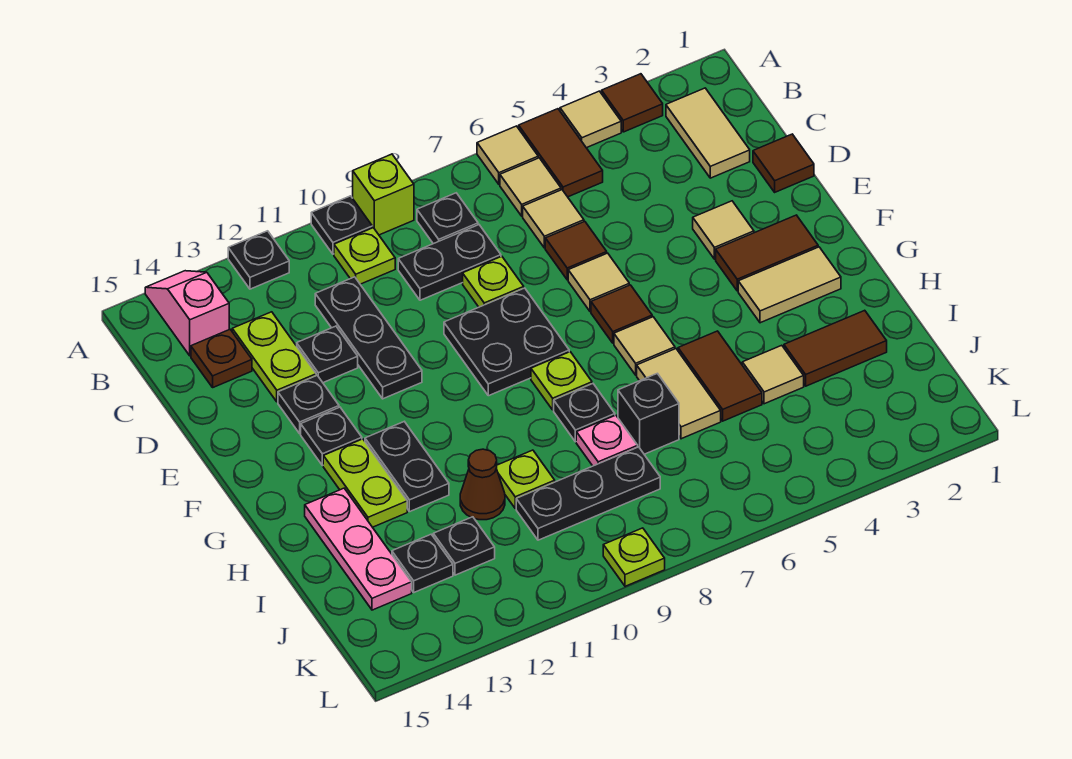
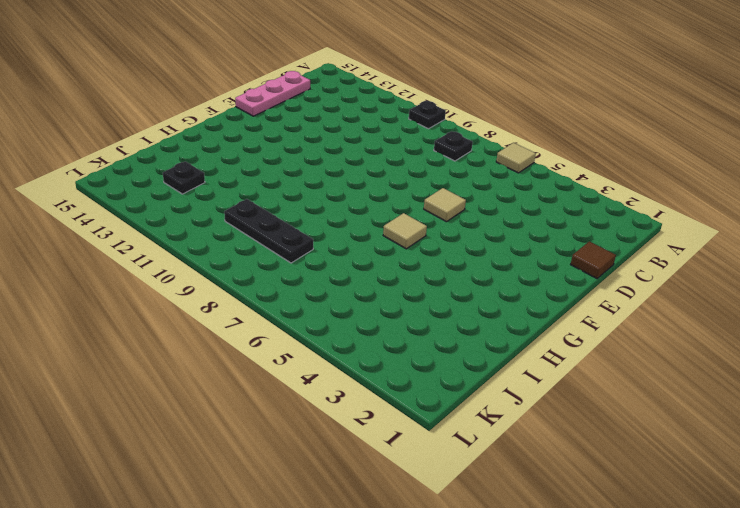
pink plate C15:E15 level 1 -> pink plate H14:J14 level 1
none -> brown tile A3 level 1
none -> tan tile A4 level 1
none -> brown tile A5:B5 level 1
none -> lime brick A9 level 1

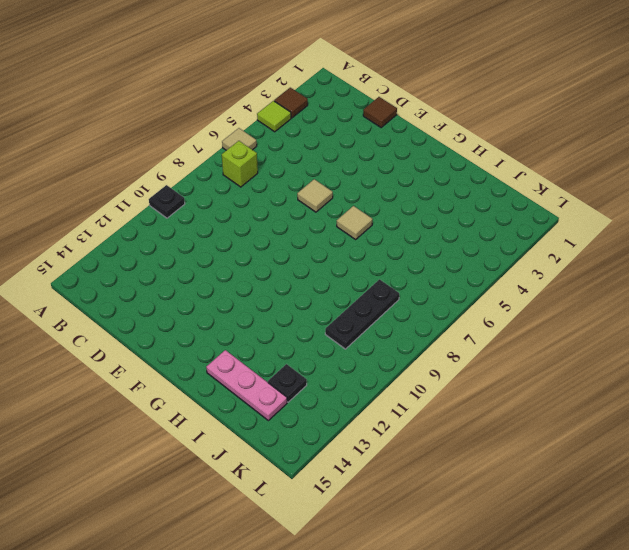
lime tile A4 level 1 -> tan tile A4 level 1
lime brick B7 level 1 -> lime brick A9 level 1
none -> brown tile A5:B5 level 1
none -> black plate A12 level 1
none -> pink slope A14:B14 level 1 top B
none -> tan tile B2:C2 level 1

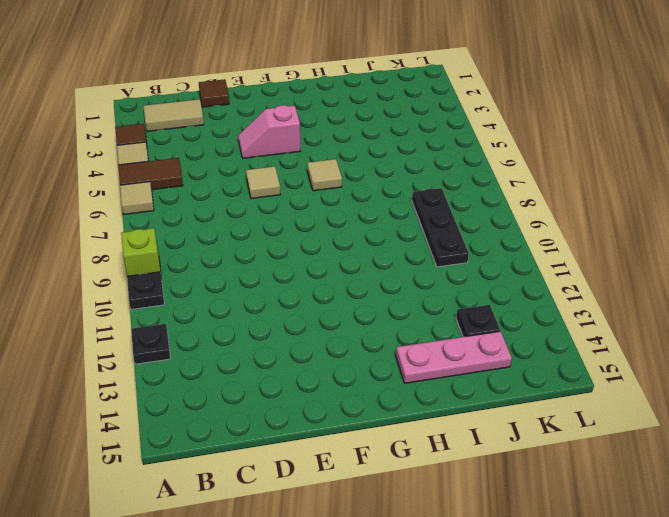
pink slope E4:F4 level 1 top F -> pink slope A14:B14 level 1 top B
none -> tan tile B6 level 1
none -> black plate B8 level 1
none -> lime plate B10 level 1
none -> tan tile C6 level 1

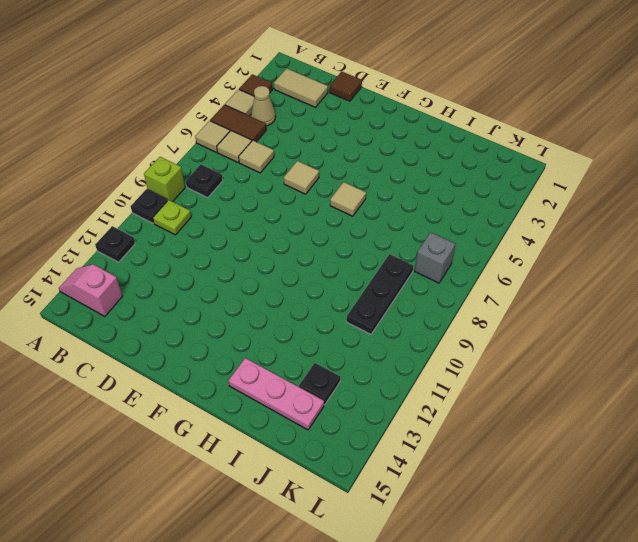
tan cone B4 level 1 -> none
grey brick K7 level 1 -> none
none -> black plate C8:C9 level 1
none -> black plate C11:E11 level 1
none -> lime plate C13:D13 level 1
none -> brown plate C14 level 1

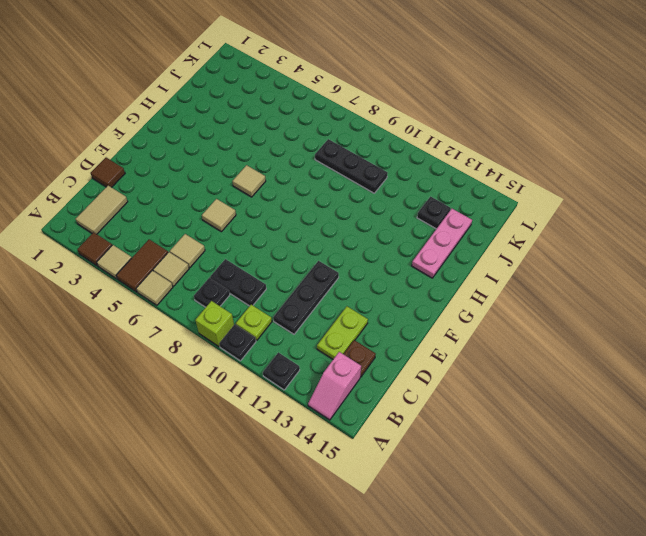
none -> brown tile D6 level 1
none -> lime plate D8 level 1
none -> black plate D12 level 1
none -> tan tile E3 level 1

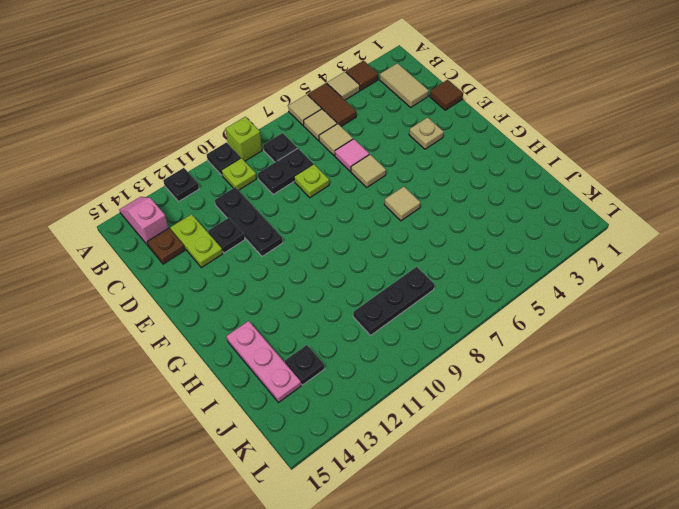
pink tile D6 level 1 -> brown tile D6 level 1
tan plate E3 level 1 -> tan tile E3 level 1
none -> black plate E8:F9 level 1
none -> black plate E13 level 1
none -> brown tile F2:F3 level 1
none -> brown tile F6 level 1

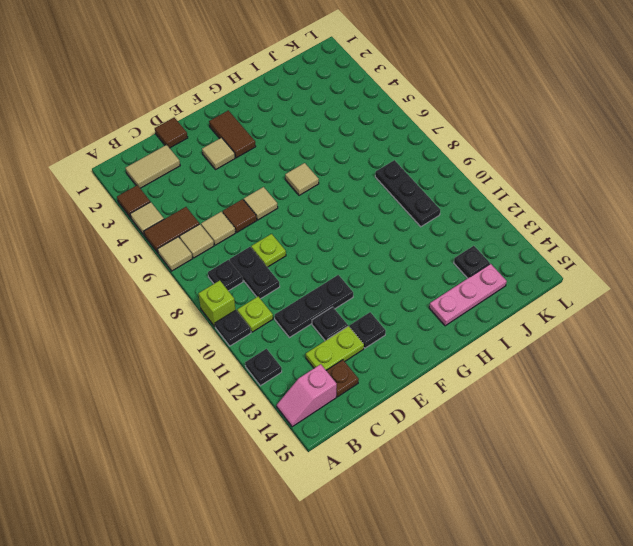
none -> black plate E8:F9 level 1
none -> brown tile F6 level 1
none -> black plate F13 level 1
none -> tan tile G2:G3 level 1

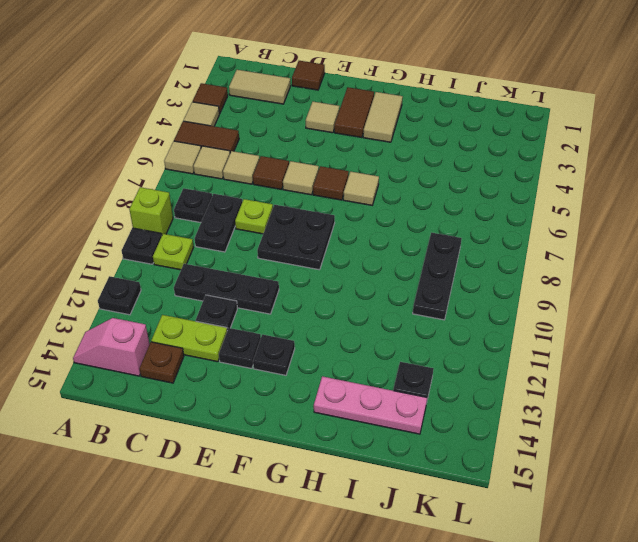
none -> lime plate G8 level 1
none -> black plate G12:H12 level 1
none -> lime plate G13:H13 level 1
none -> brown tile H5:I5 level 1

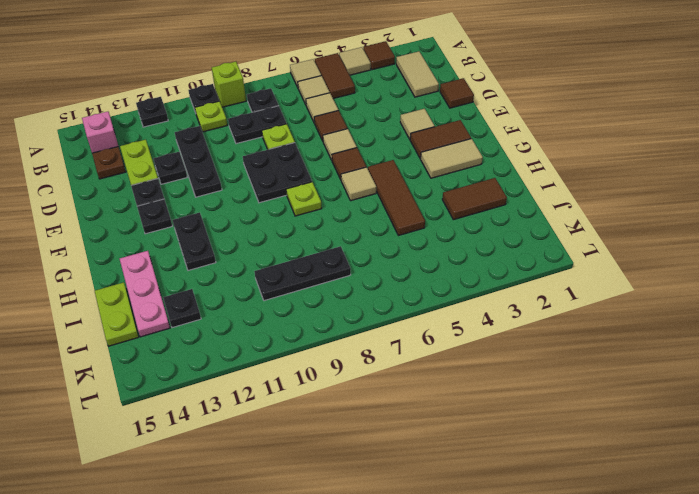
brown tile G5:I5 level 1 -> brown tile H5:I5 level 1
lime plate I15:J15 level 1 -> lime plate G13:H13 level 1
none -> tan tile H6:I6 level 1
none -> black plate H8 level 1
none -> tan tile I4 level 1
none -> black brick I7 level 1

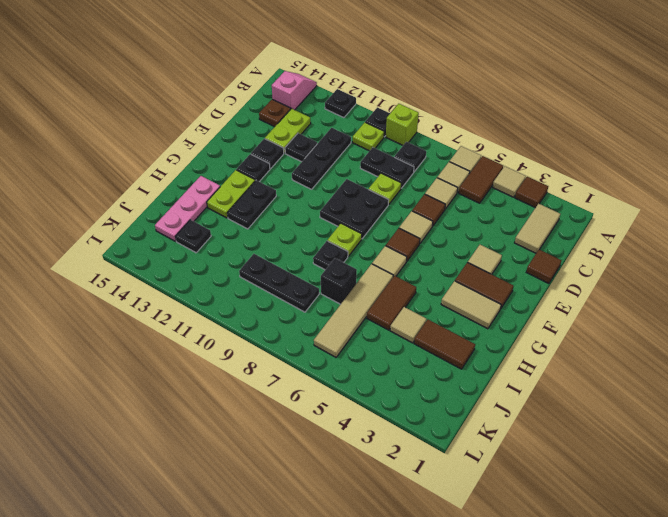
tan tile H6:K6 level 1 -> tan tile H6:I6 level 1
none -> pink plate I8 level 1
none -> lime plate I10 level 1
none -> brown cone I11 level 1
none -> black plate J12 level 1

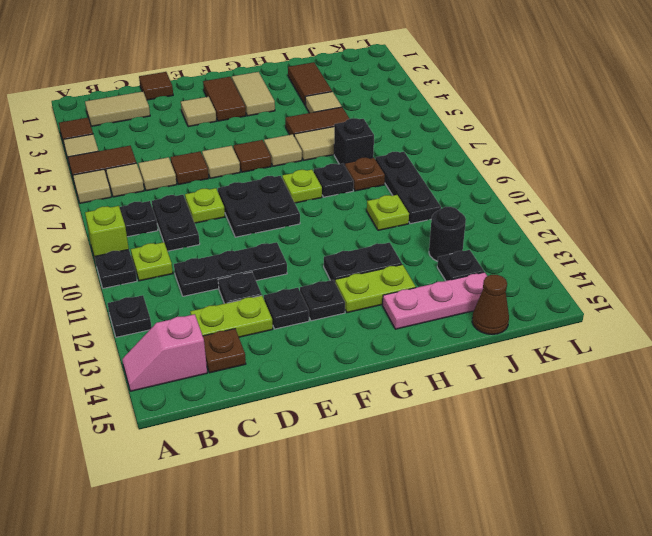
brown plate I8 level 1 -> pink plate I8 level 1
black round brick J12 level 1 -> black plate J12 level 1
brown cone J15 level 1 -> brown cone I11 level 1
none -> lime plate L9 level 1

